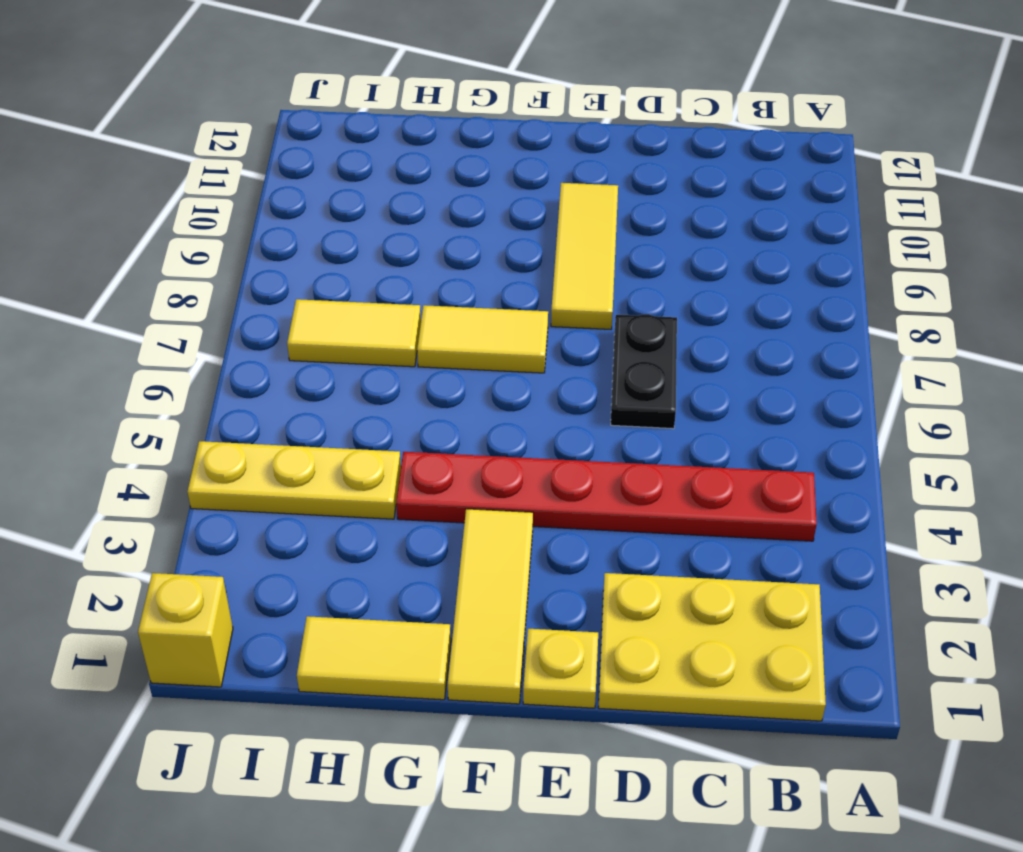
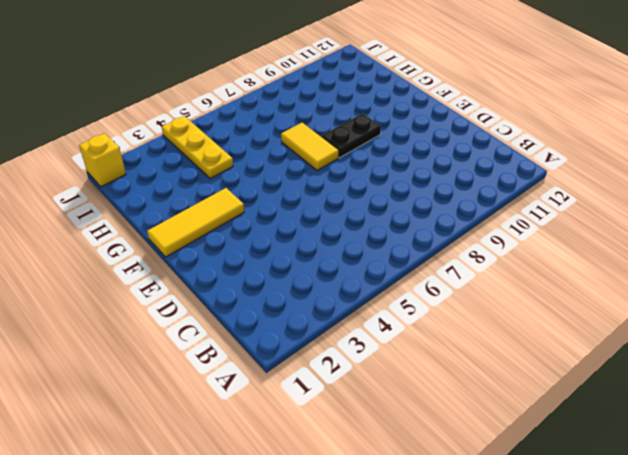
black plate F8:F9 level 1 -> black plate D6:D7 level 1
none -> yellow plate B1:D2 level 1
none -> red plate B4:G4 level 1

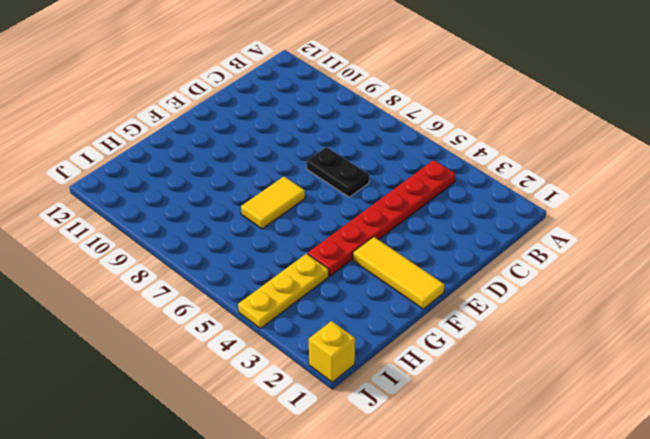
none -> yellow plate B1:D2 level 1
none -> yellow plate E1 level 1

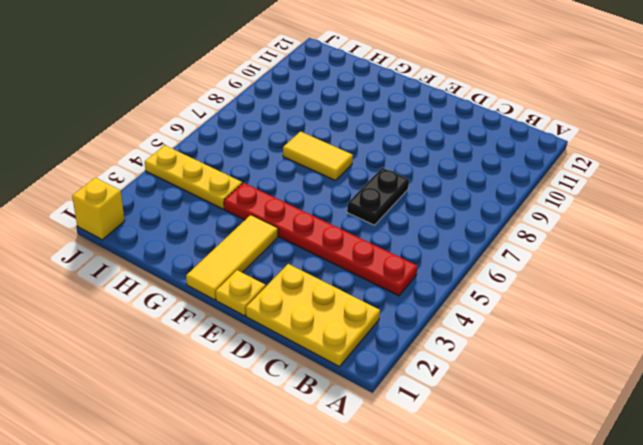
none -> yellow tile E8:E10 level 1
none -> yellow tile G1:H1 level 1

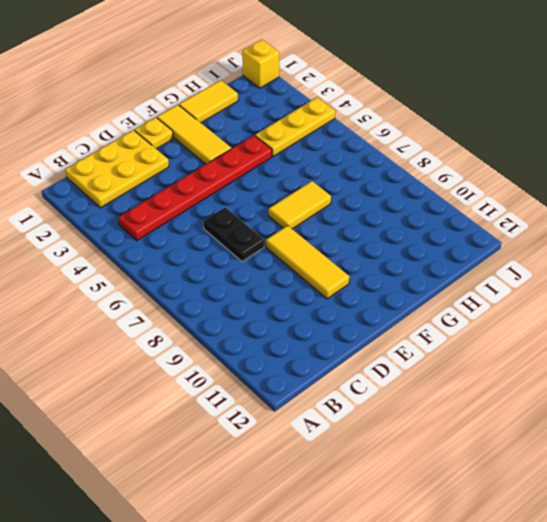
none -> yellow tile H7:I7 level 1

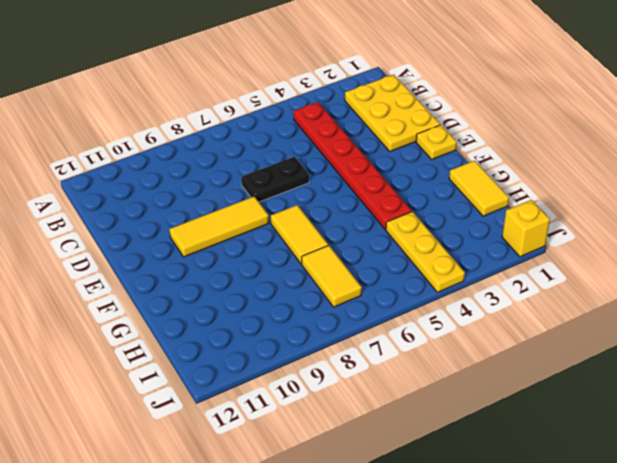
none -> yellow tile F1:F3 level 1

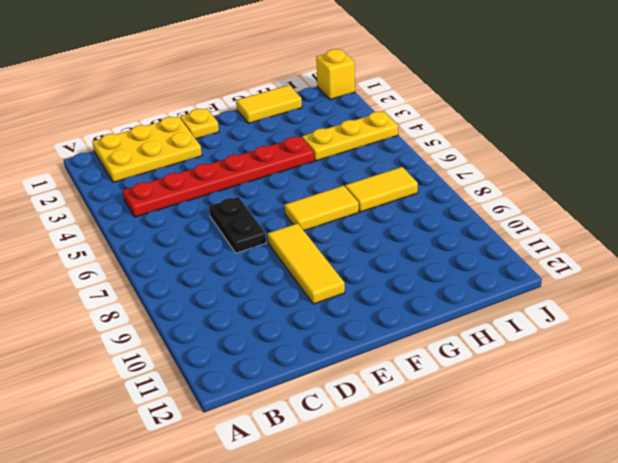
none -> yellow tile F1:F3 level 1

